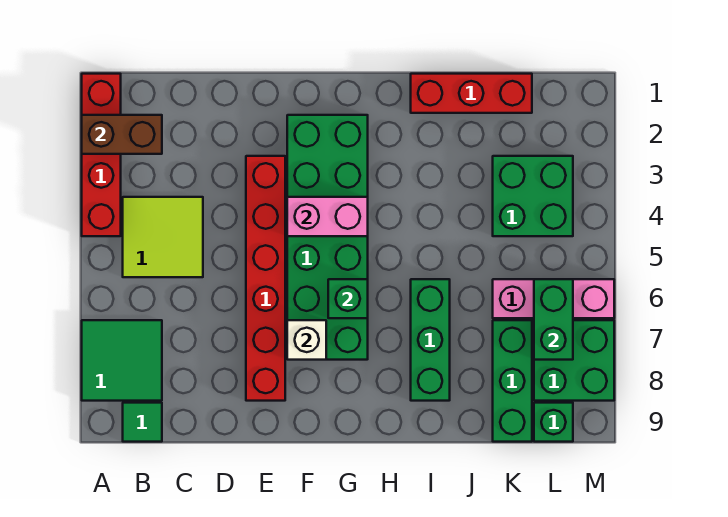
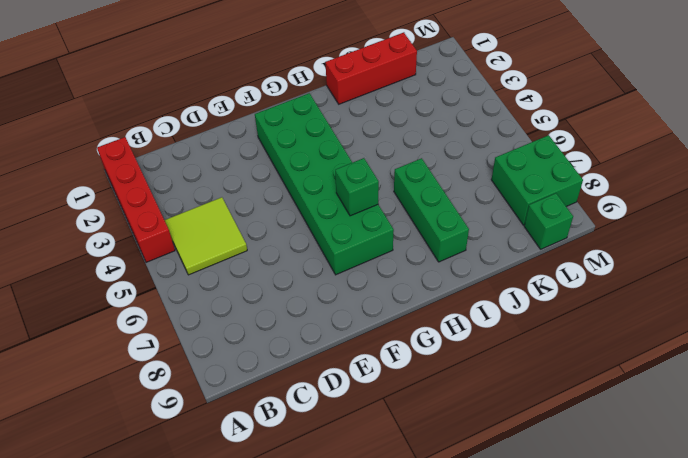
none -> green tile A7:B8 level 1
none -> green tile B9 level 1
none -> red brick E3:E8 level 1

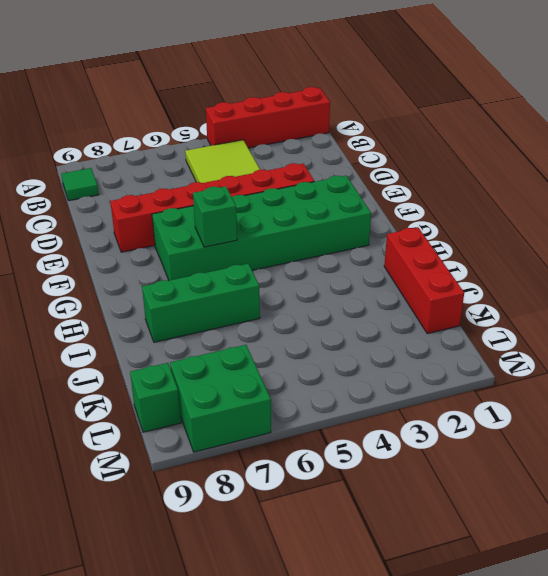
none -> green tile A7:B8 level 1
none -> green brick K3:L4 level 1
none -> pink brick K6:M6 level 1

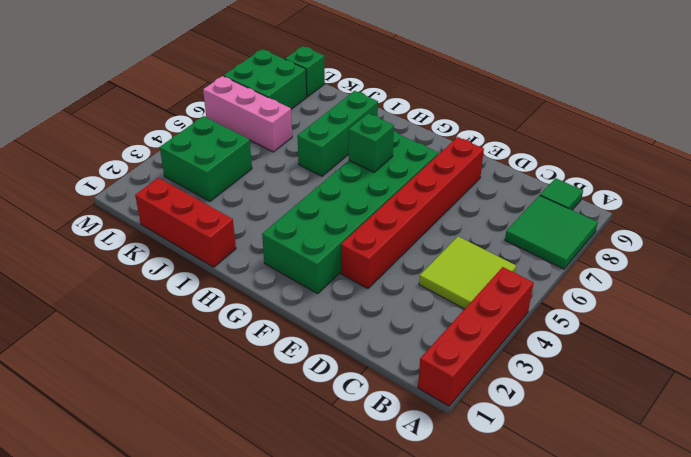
none -> green brick K7:K9 level 1
none -> brown brick A2:B2 level 2
none -> pink brick F4:G4 level 2

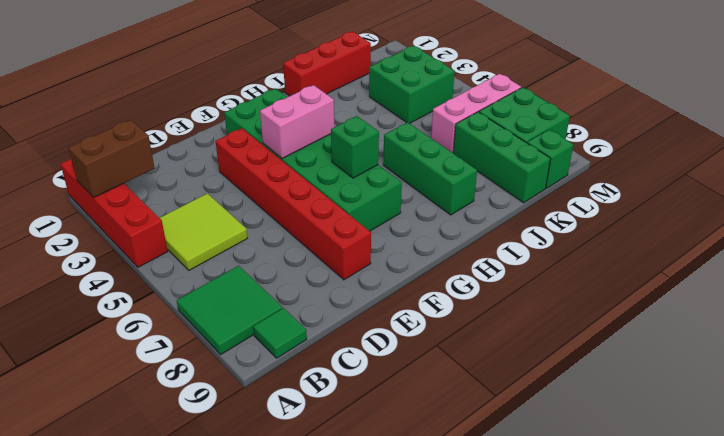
none -> white brick F7 level 2
none -> green brick L6:L7 level 2

